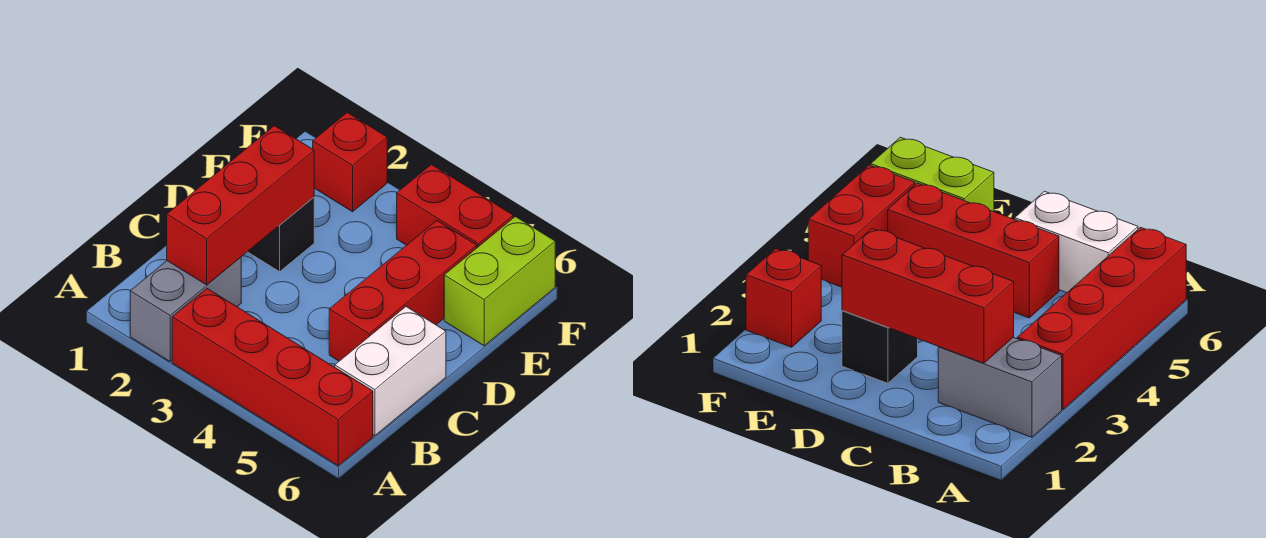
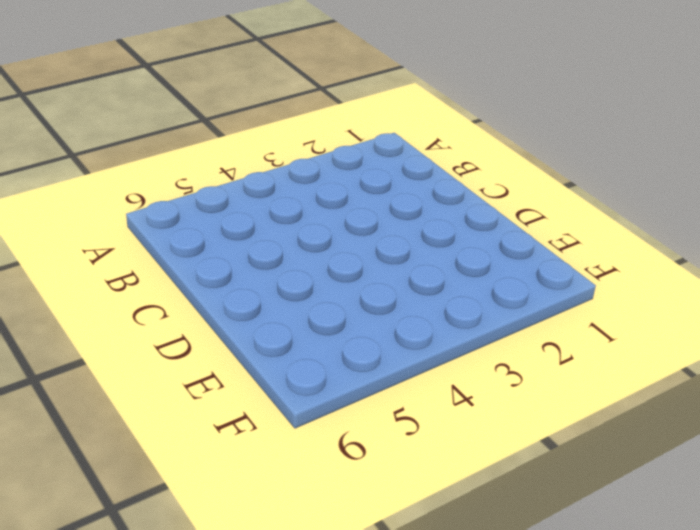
none -> grey brick A2:B2 level 1
none -> red brick A3:A6 level 1

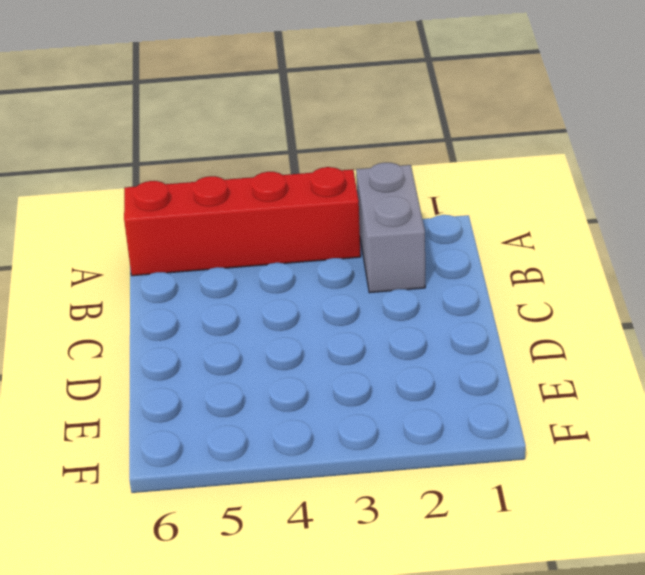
none -> white brick B6:C6 level 1
none -> red brick C5:E5 level 1

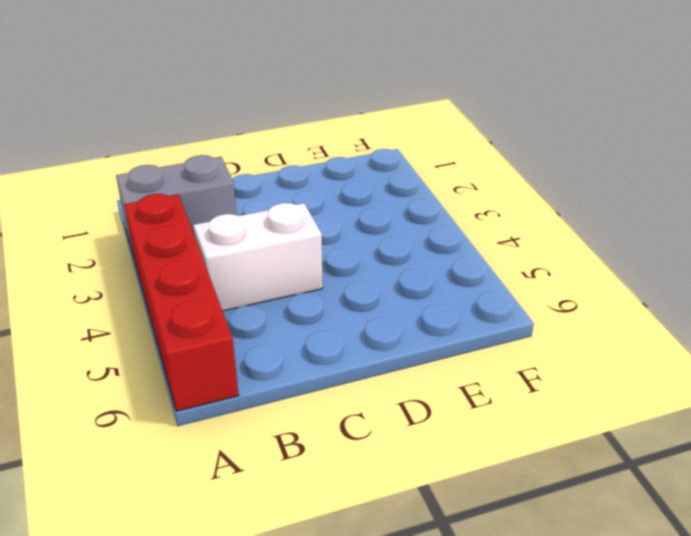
white brick B4:C4 level 1 -> white brick B6:C6 level 1
none -> red brick C5:E5 level 1
none -> black brick D2 level 1

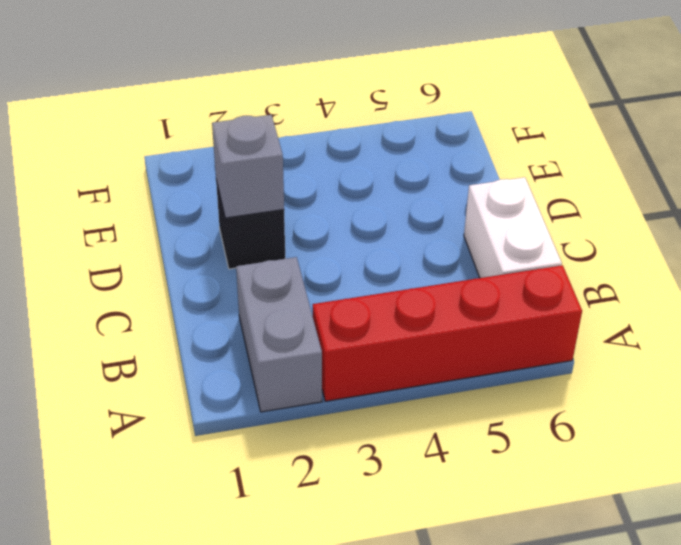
grey brick D2 level 2 -> red brick B2:D2 level 2
none -> red brick C5:E5 level 1
none -> lime brick E6:F6 level 1

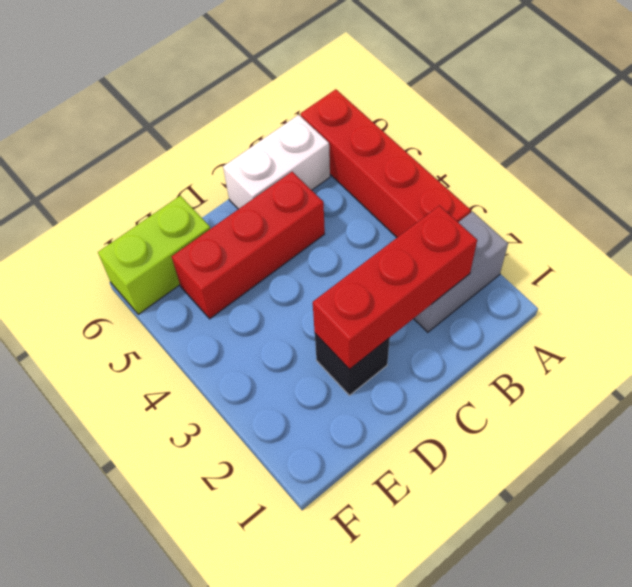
none -> red brick F2 level 1
none -> red brick F4:F5 level 1

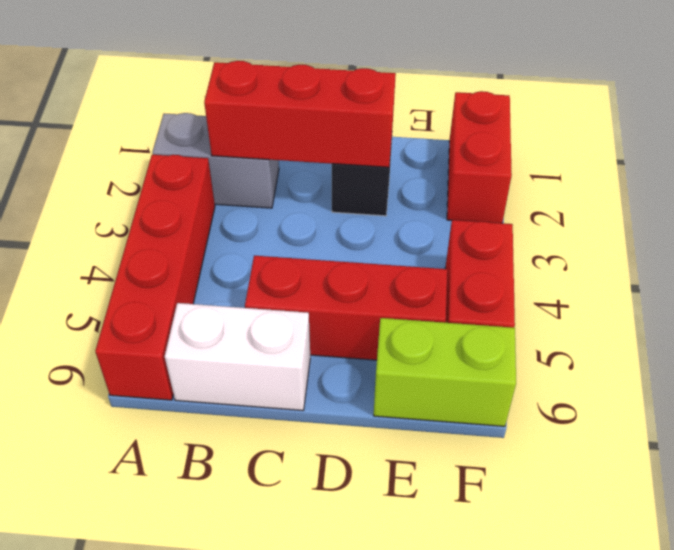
red brick F1:F2 level 1 -> red brick F2 level 1

